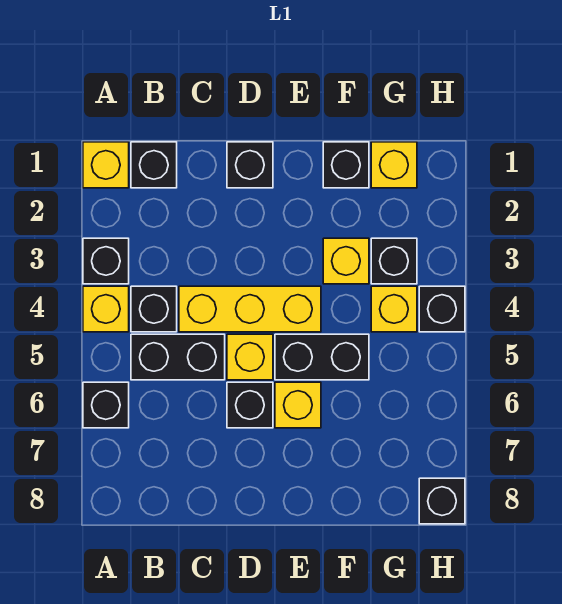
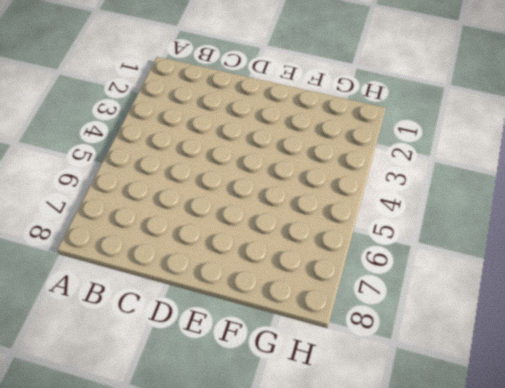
none -> yellow brick A1 level 1
none -> black brick A3 level 1
none -> yellow brick A4 level 1

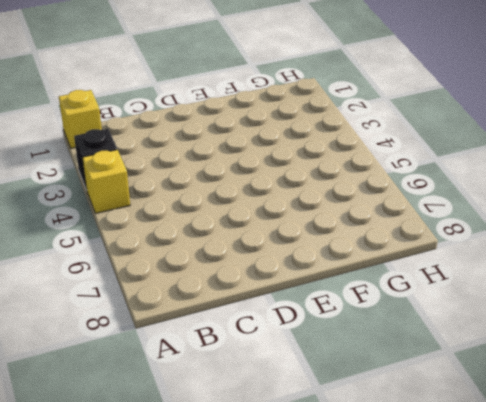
none -> black brick A6 level 1
none -> black brick B1 level 1
none -> black brick B4 level 1

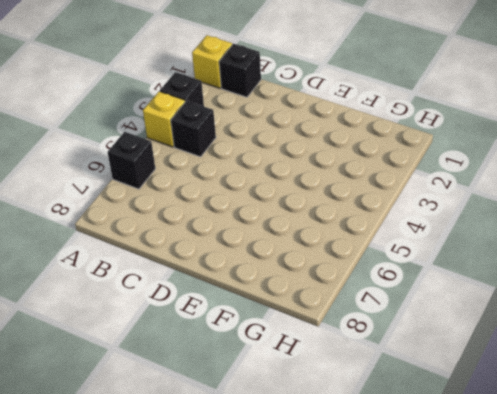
none -> black brick B5:C5 level 1
none -> yellow brick C4:E4 level 1
none -> black brick D1 level 1

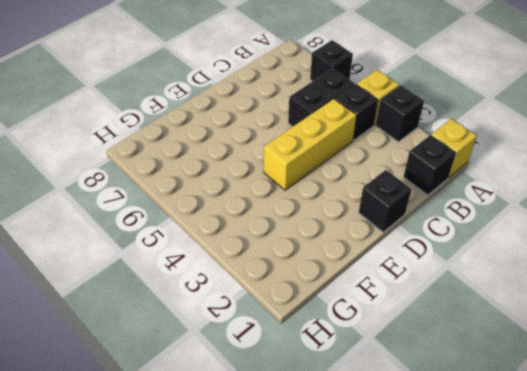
none -> yellow brick D5 level 1
none -> black brick D6 level 1
none -> black brick E5:F5 level 1

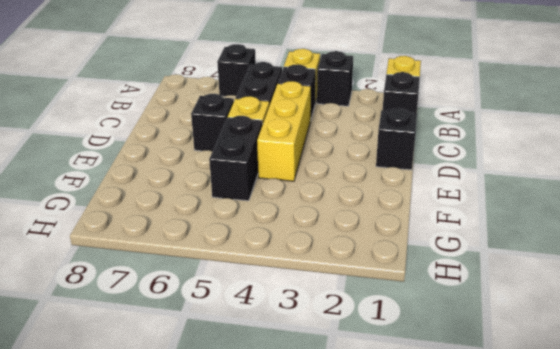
none -> yellow brick E6 level 1
none -> black brick F1 level 1
none -> yellow brick F3 level 1

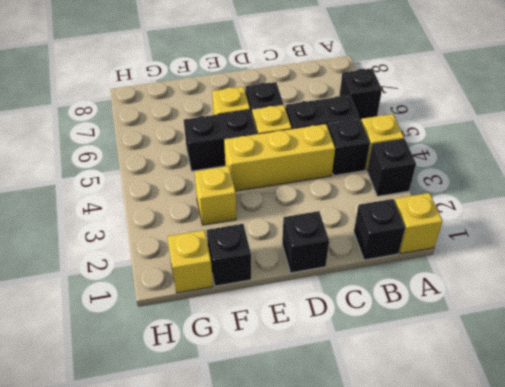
none -> black brick G3 level 1
none -> yellow brick G4 level 1
none -> black brick H4 level 1

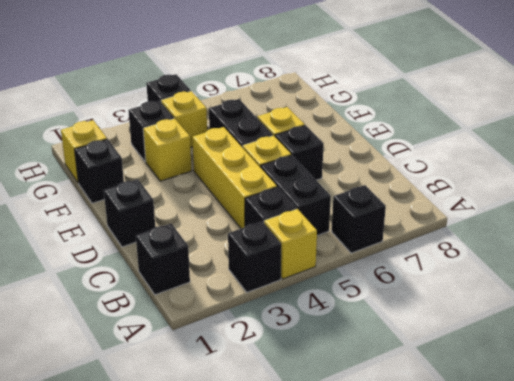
none -> yellow brick A1 level 1
none -> black brick H8 level 1

